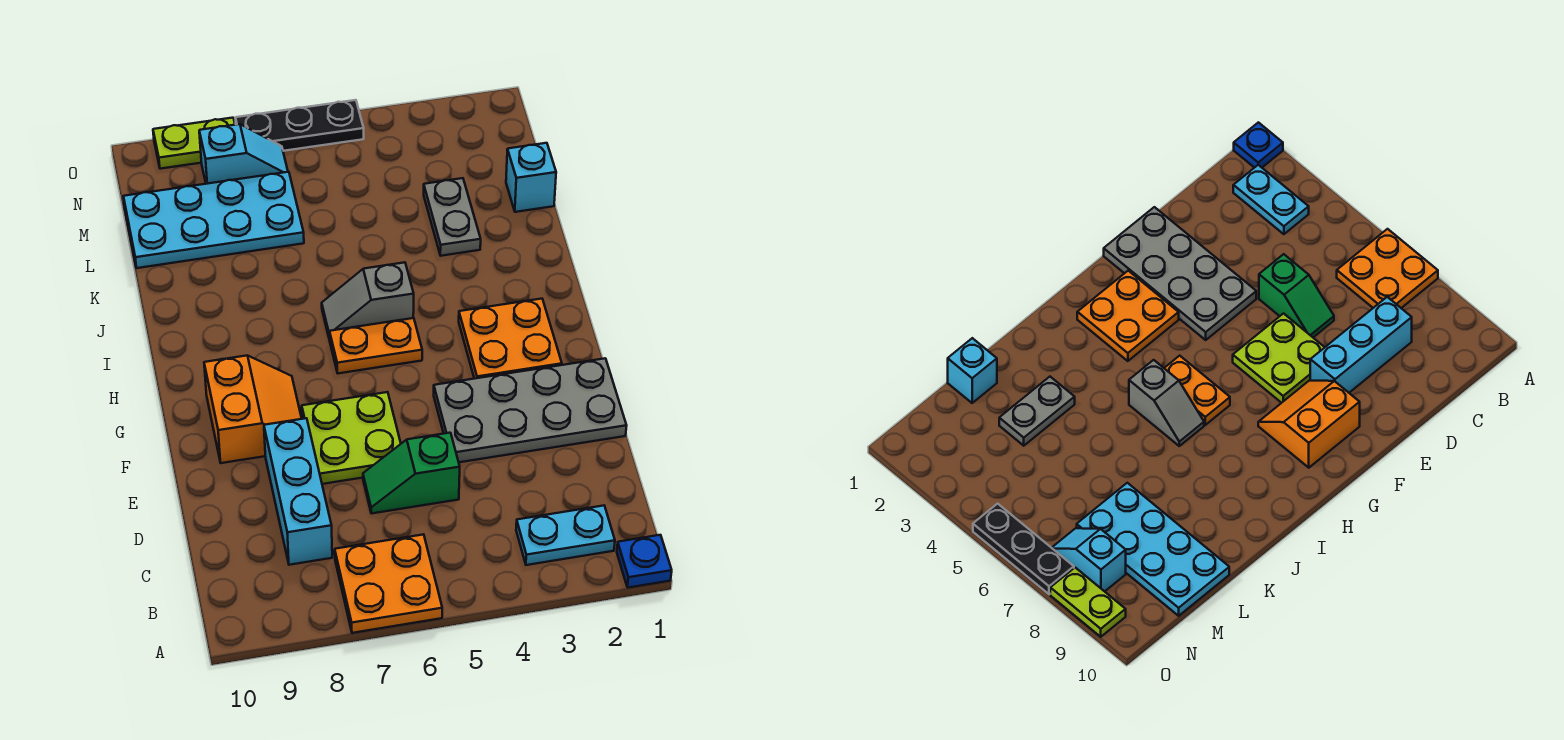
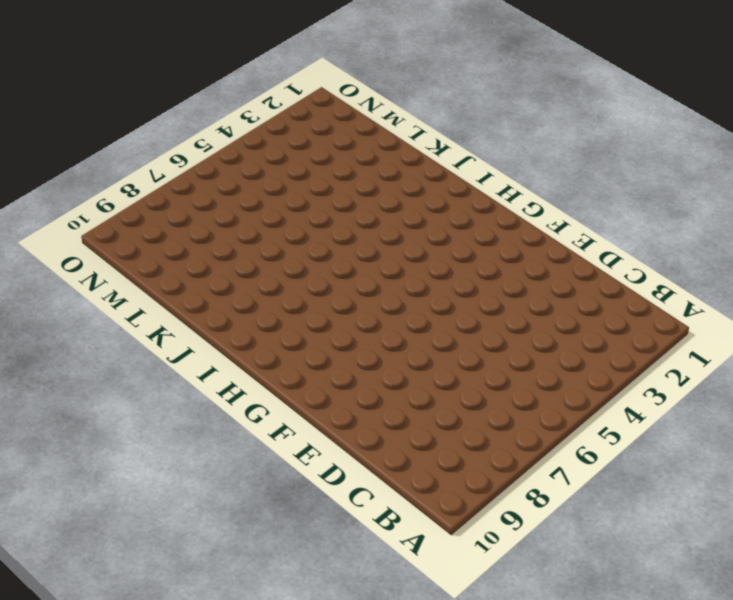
none -> blue plate A1 level 1
none -> orange plate A6:B7 level 1
none -> cyan plate B2:B3 level 1

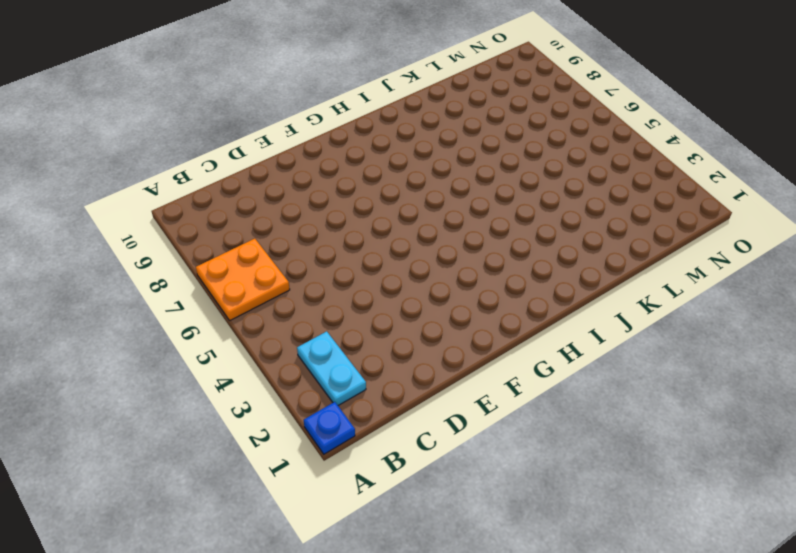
none -> cyan brick C8:E8 level 1
none -> green slope D5:D6 level 1 top 5
none -> grey plate E1:F4 level 1

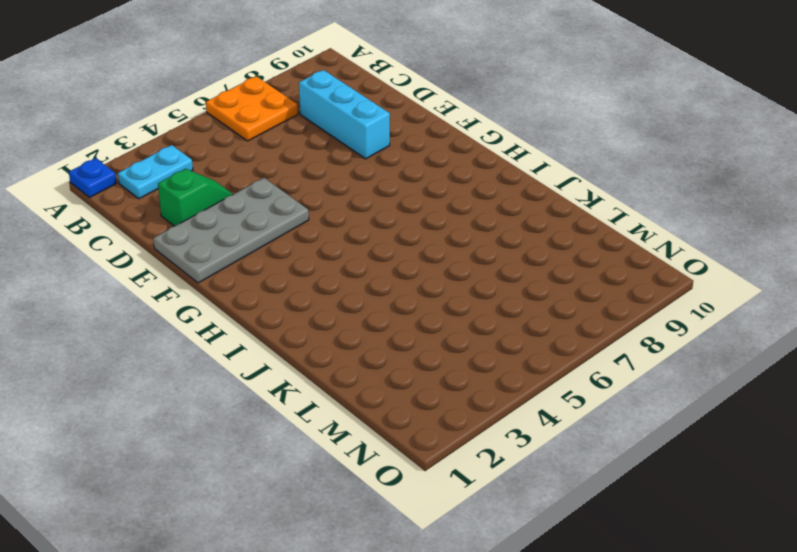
green slope D2:D3 level 1 top 2 -> green slope D5:D6 level 1 top 5
none -> lime plate E6:F7 level 1
none -> orange slope F8:G9 level 1 top 9
none -> orange plate G2:H3 level 1

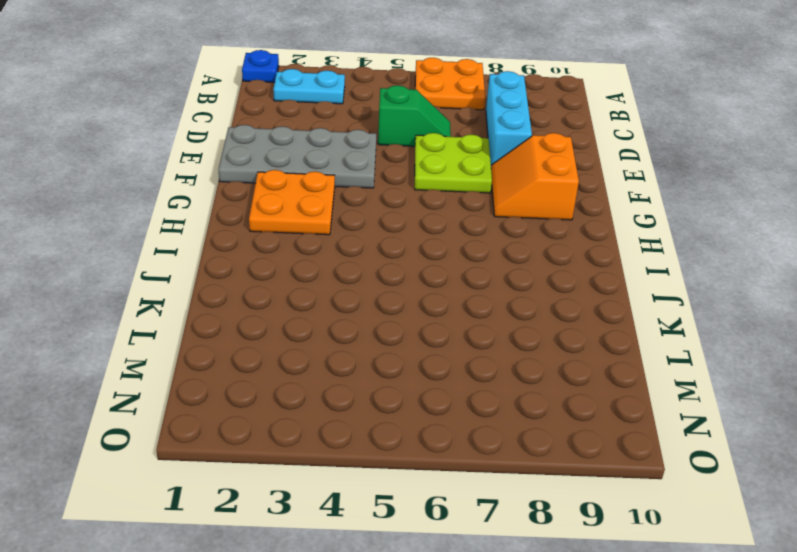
none -> orange plate H5:H6 level 1
none -> grey slope I5:I6 level 1 top 5
none -> grey plate K3:L3 level 1

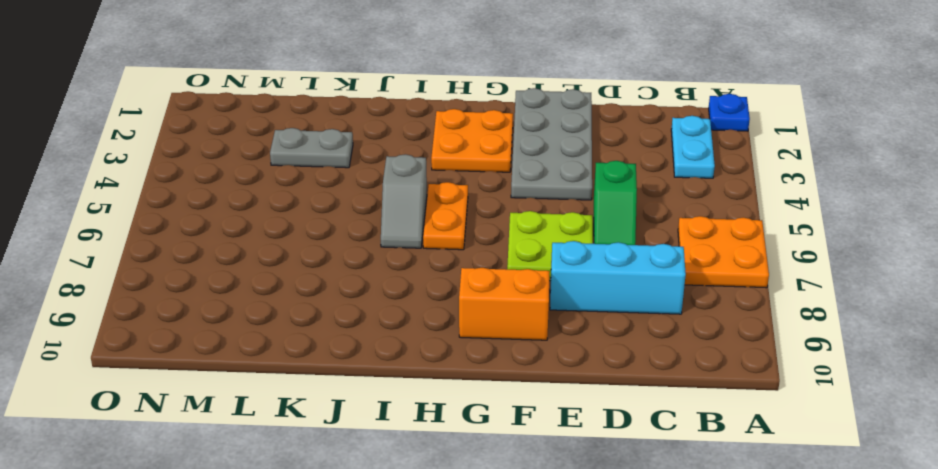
none -> cyan brick L1 level 1
none -> cyan plate L7:M10 level 1
none -> cyan slope N7:N8 level 1 top 8

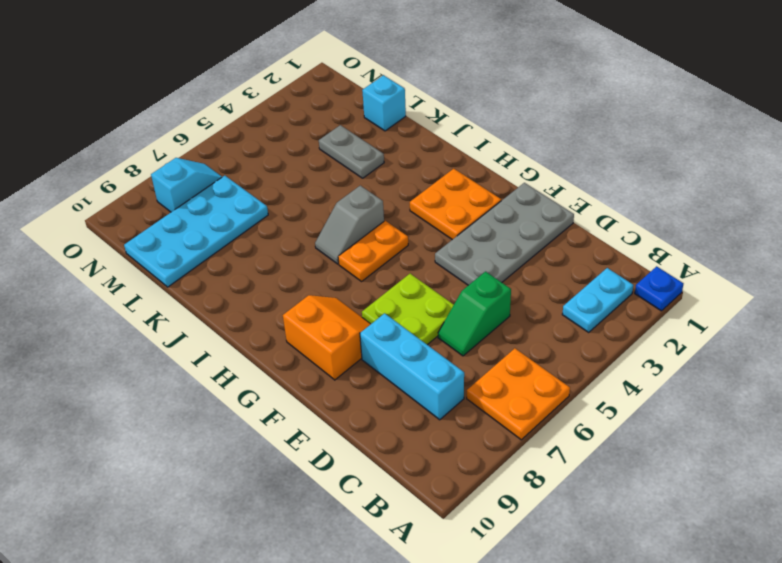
none -> black plate O5:O7 level 1
none -> lime plate O8:O9 level 1

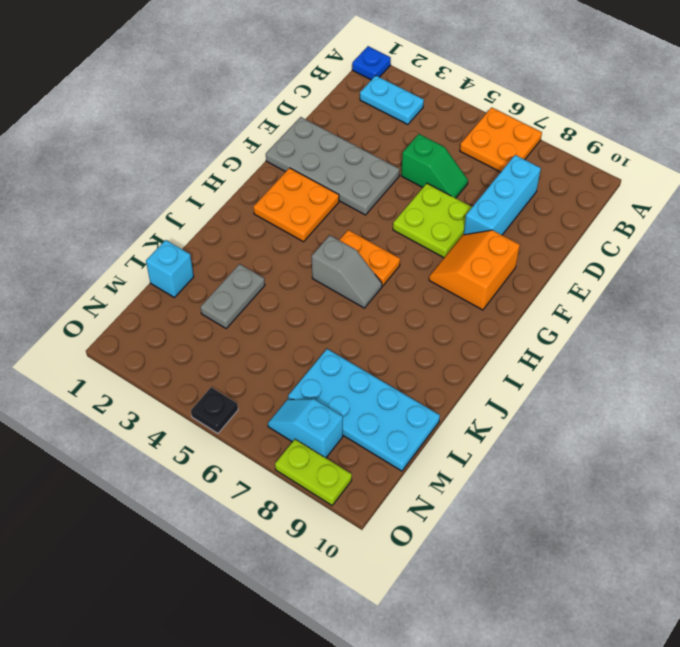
black plate O5 level 1 -> black plate O5:O7 level 1

